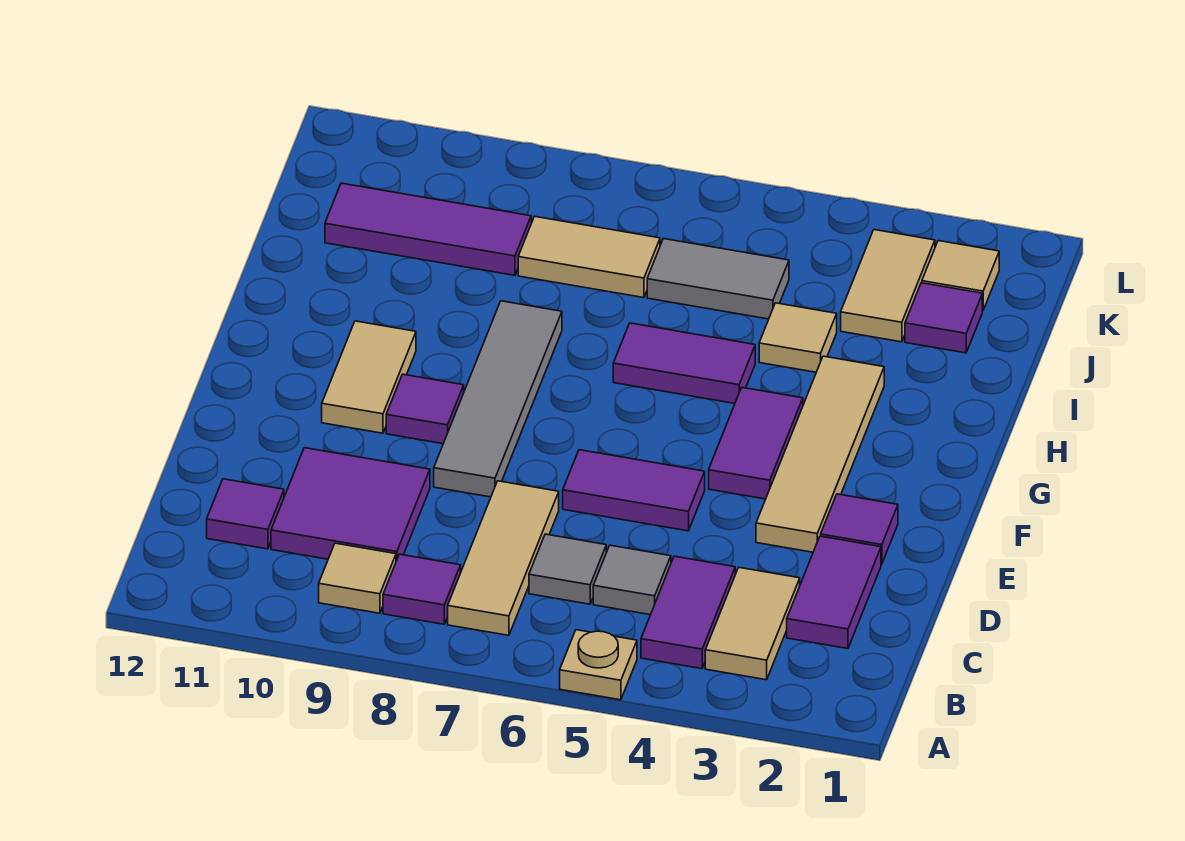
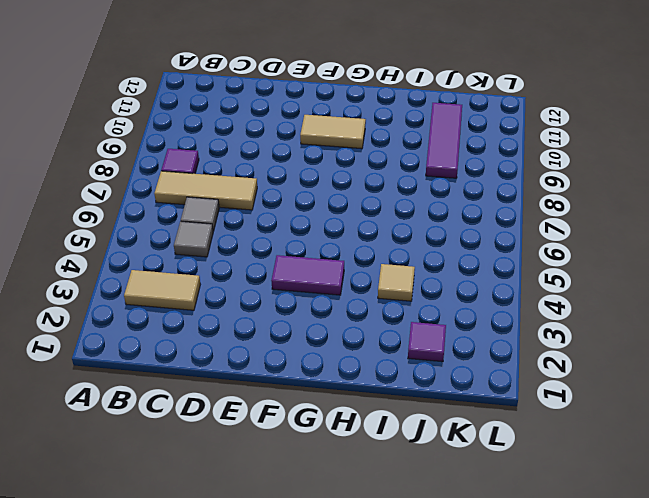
none -> tan plate A5 level 1
none -> purple tile B4:C4 level 1
none -> tan tile B9 level 1

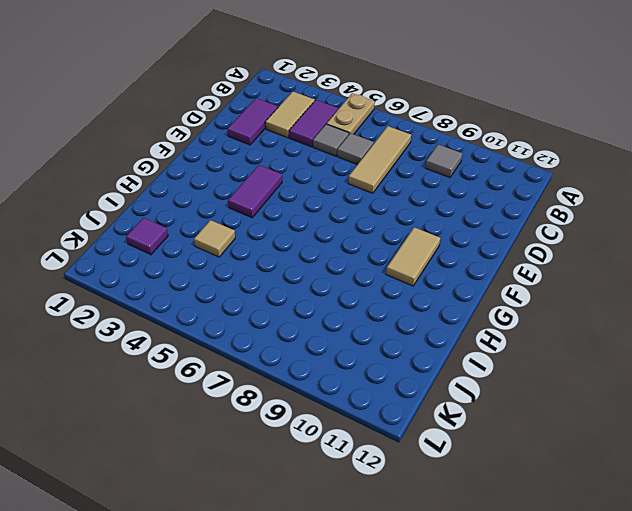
tan plate A5:B5 level 1 -> tan plate A5 level 1
grey tile B9 level 1 -> tan tile B9 level 1
none -> purple tile B8 level 1
none -> purple tile C9:D10 level 1
none -> purple tile C11 level 1

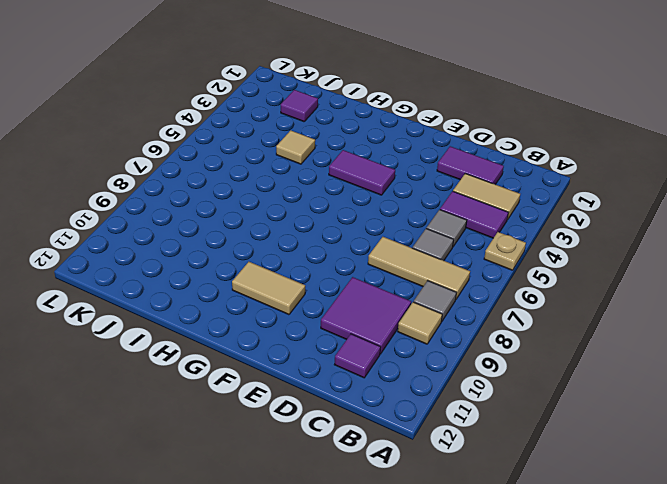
grey tile B8 level 1 -> purple tile B8 level 1
none -> purple tile E2 level 1
none -> tan tile E3:H3 level 1
none -> purple tile E5:E6 level 1

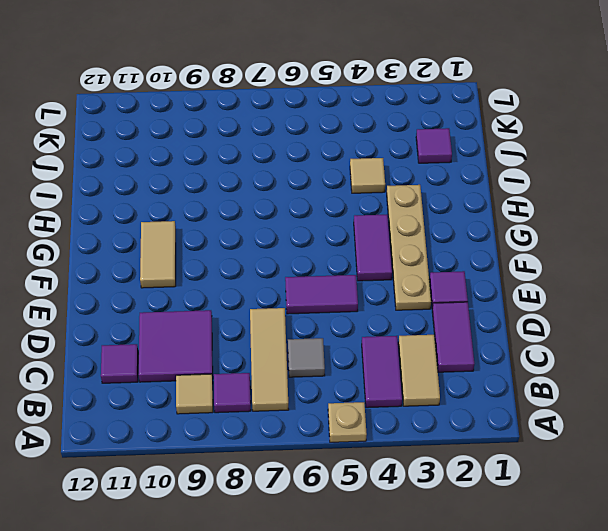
tan plate E3:H3 level 1 -> tan tile E3:H3 level 1
none -> grey tile C5 level 1
none -> grey tile E8:H8 level 1
none -> purple tile F9 level 1

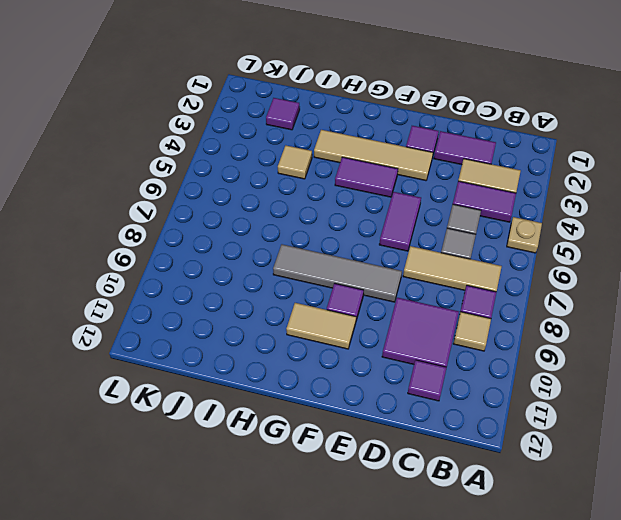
none -> purple tile H5:H6 level 1
none -> tan tile J3:K3 level 1
none -> grey tile J5:J6 level 1

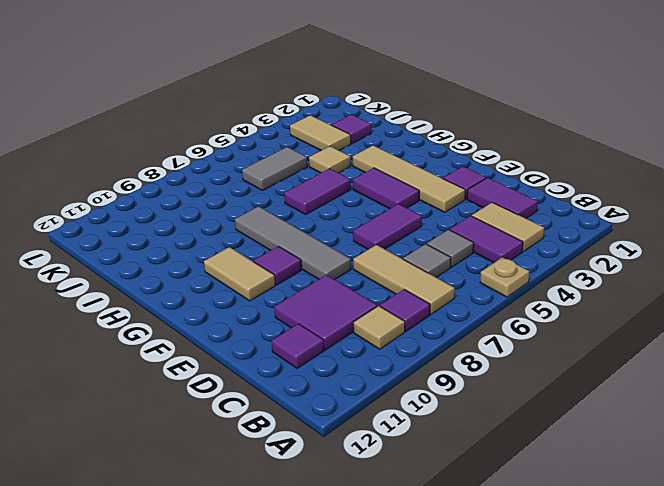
none -> tan tile J7:J8 level 1
none -> purple tile J9:J11 level 1
none -> tan tile K2 level 1

